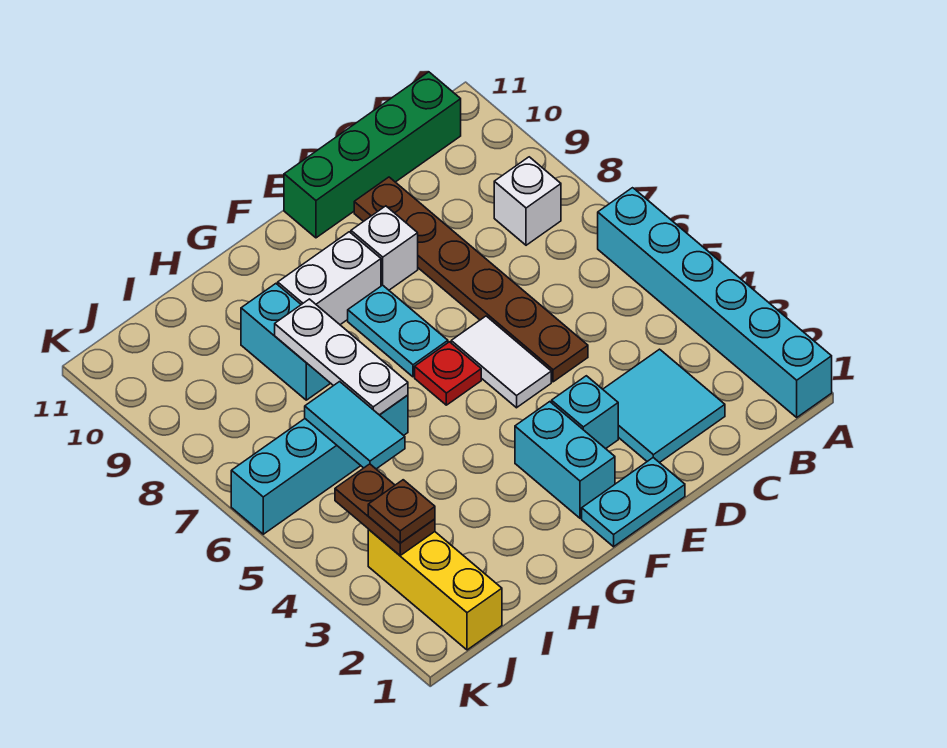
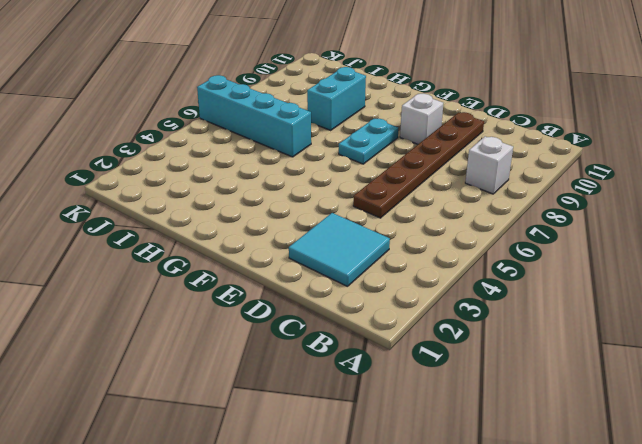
none -> cyan brick A1:A6 level 1
none -> green brick B11:E11 level 1
none -> cyan plate E1:F1 level 1

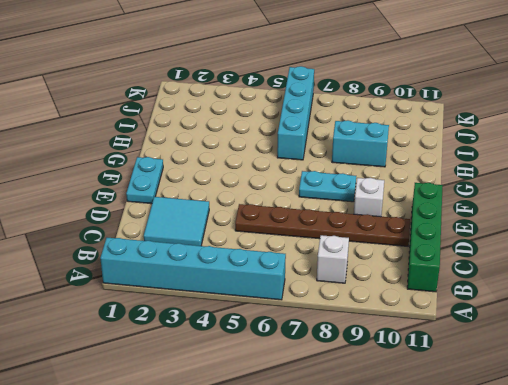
none -> cyan brick E3 level 1
none -> white tile E5:E6 level 1
none -> cyan brick F2:F3 level 1

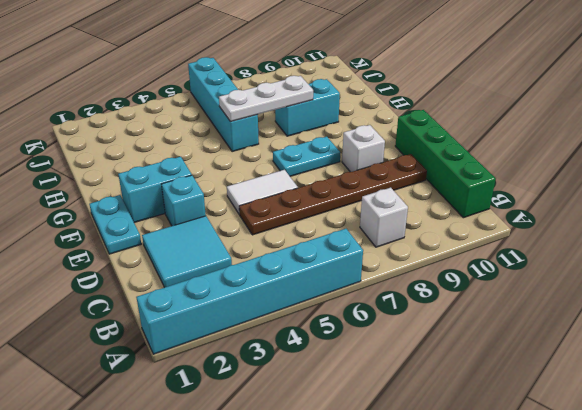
none -> red plate F6 level 1
none -> white brick F9:G9 level 1
none -> yellow brick J1:J3 level 1

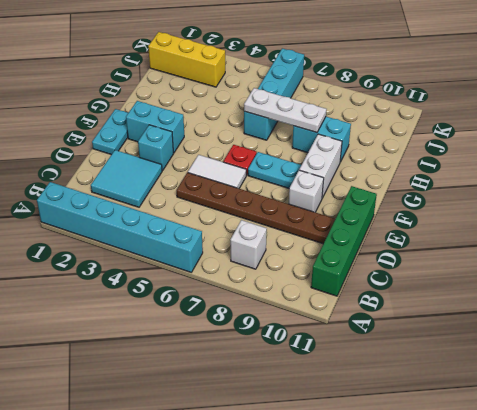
none -> cyan tile I5:I6 level 2
none -> brown plate J3:J4 level 2
none -> brown plate J3 level 3

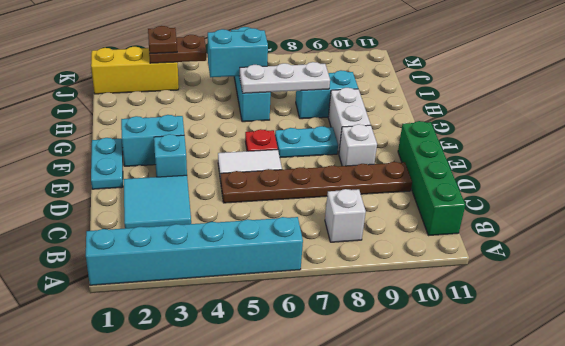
cyan brick I5:I6 level 2 -> cyan tile I5:I6 level 2

